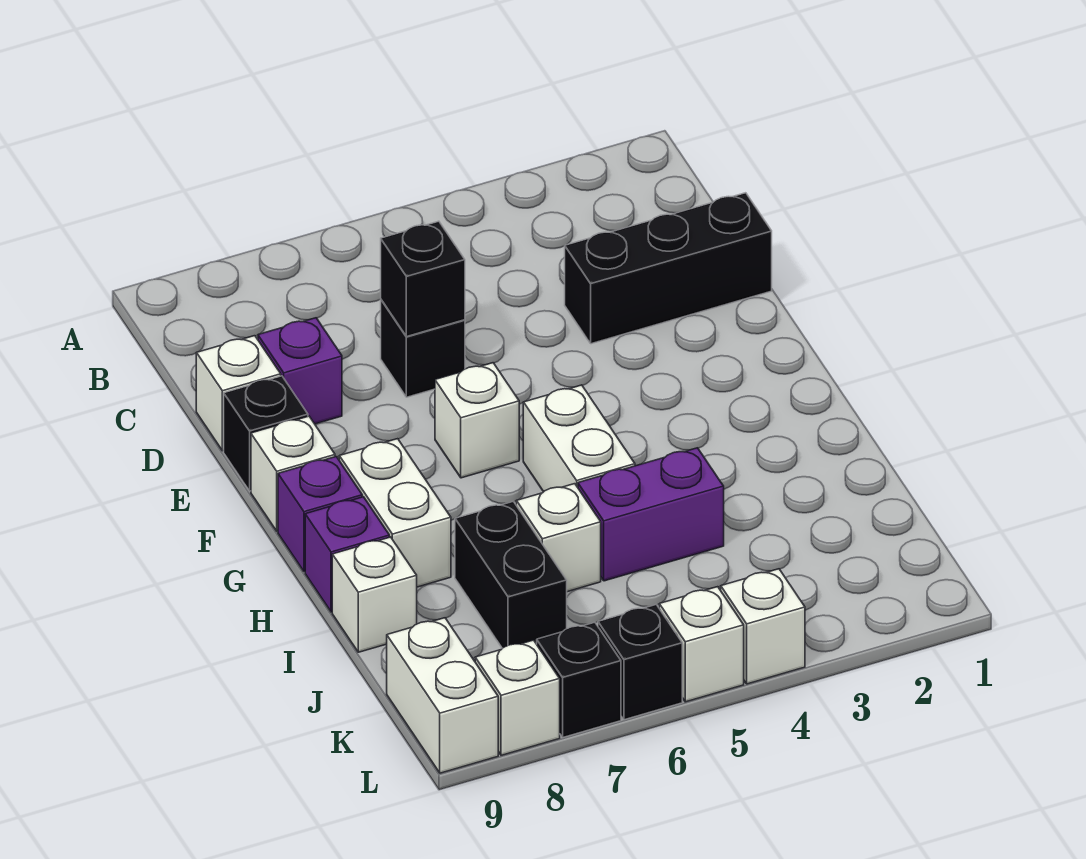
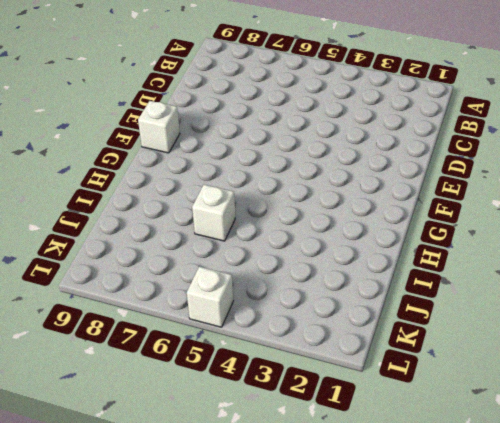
none -> black brick D1:D3 level 1
none -> black brick D6 level 1
none -> purple brick D8 level 1

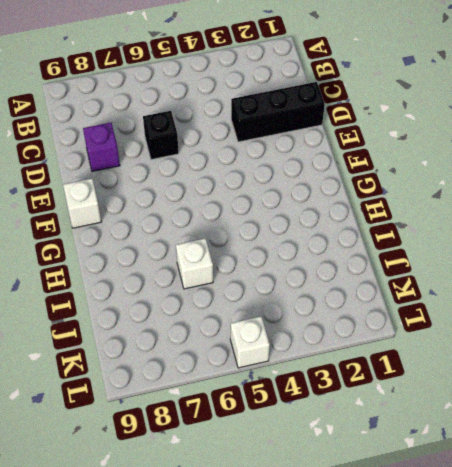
none -> white brick D9 level 1
none -> black brick E9 level 1
none -> white brick F6 level 1

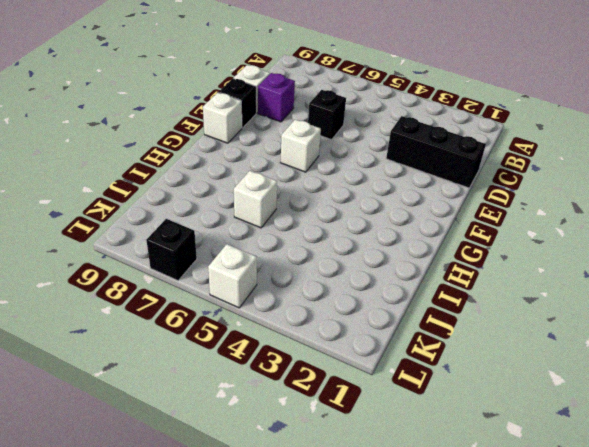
none -> white brick G5:H5 level 1
none -> white brick G8:H8 level 1
none -> purple brick G9 level 1

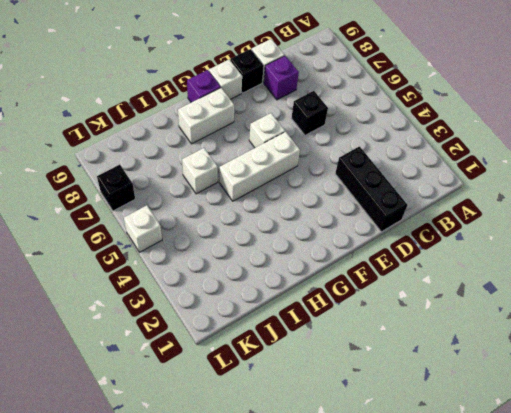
white brick F5:H5 level 1 -> white brick G5:H5 level 1
none -> purple brick H9 level 1
none -> purple brick I4:I5 level 1
none -> black brick I7:J7 level 1

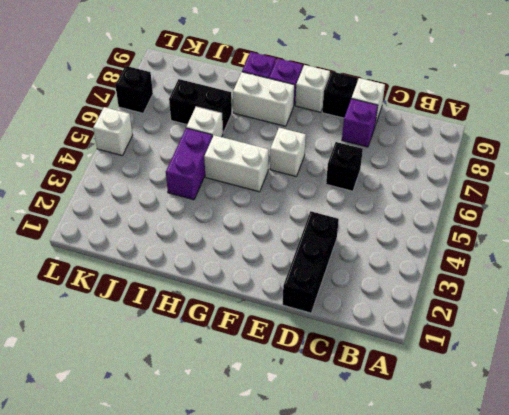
none -> white brick I9 level 1
none -> white brick K9:L9 level 1
none -> white brick L4 level 1

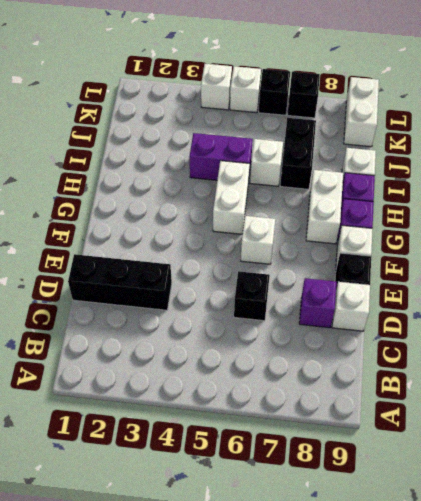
none -> white brick L8 level 1
none -> black brick D6 level 2

